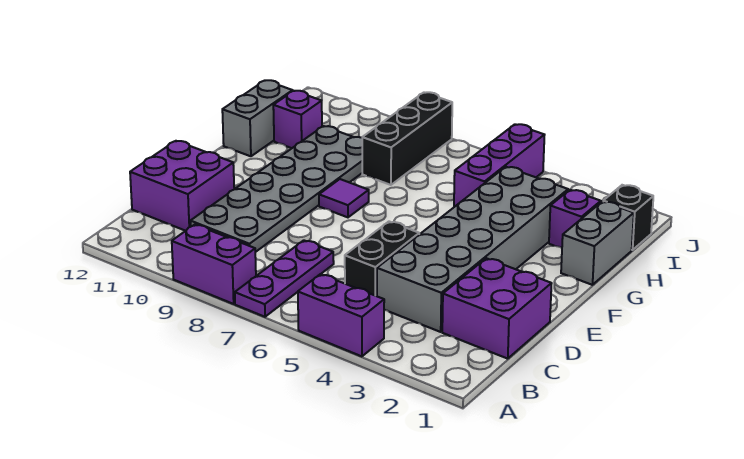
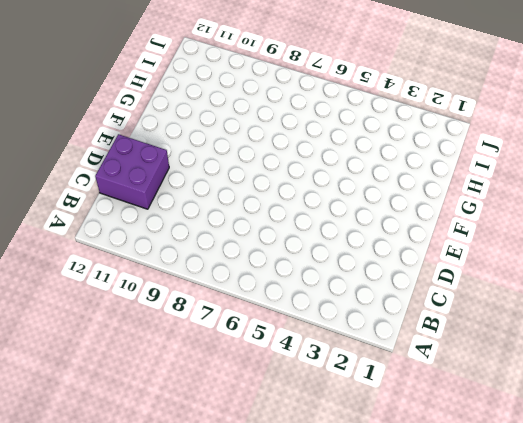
none -> purple brick A4:A5 level 1
none -> purple plate A7:C7 level 1
none -> purple brick A8:A9 level 1

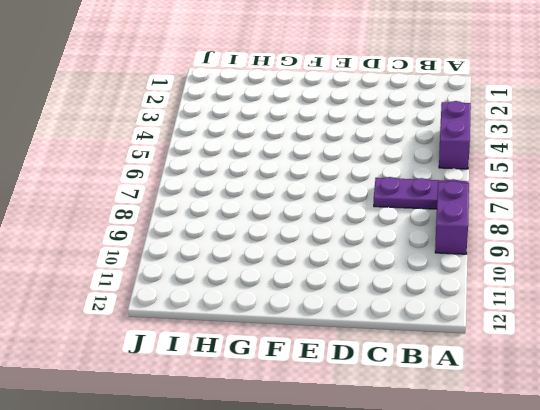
none -> purple brick C1:D2 level 1
none -> grey brick C3:H4 level 1
none -> black brick C5:D5 level 1

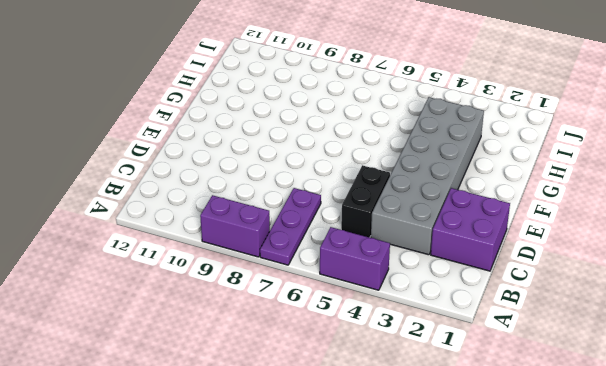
none -> grey plate C9:H10 level 1
none -> purple brick C11:D12 level 1
none -> purple tile F8 level 1

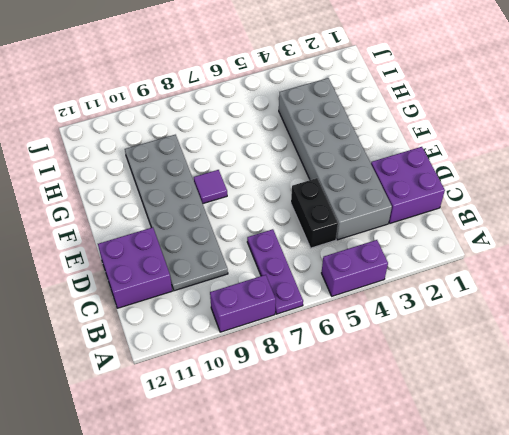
none -> grey brick G1:H1 level 1
none -> grey brick G12:H12 level 1
none -> purple brick H2 level 1

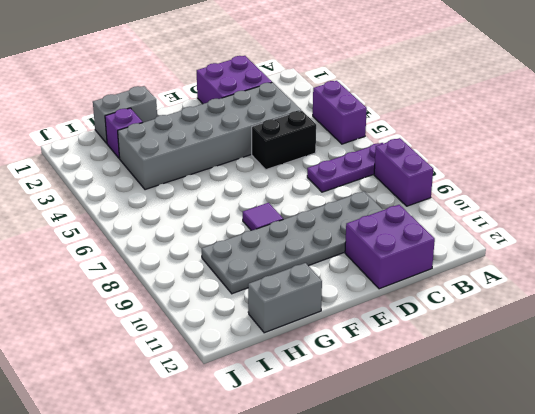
none -> purple brick H5:J5 level 1
none -> black brick H8:J8 level 1
none -> purple brick H11 level 1

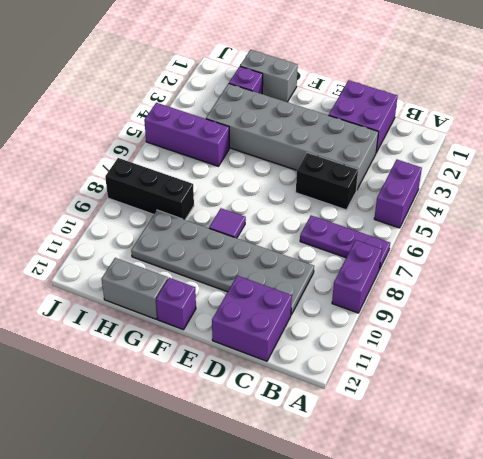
purple brick F12 level 1 -> purple brick H11 level 1
none -> black brick I1 level 1

